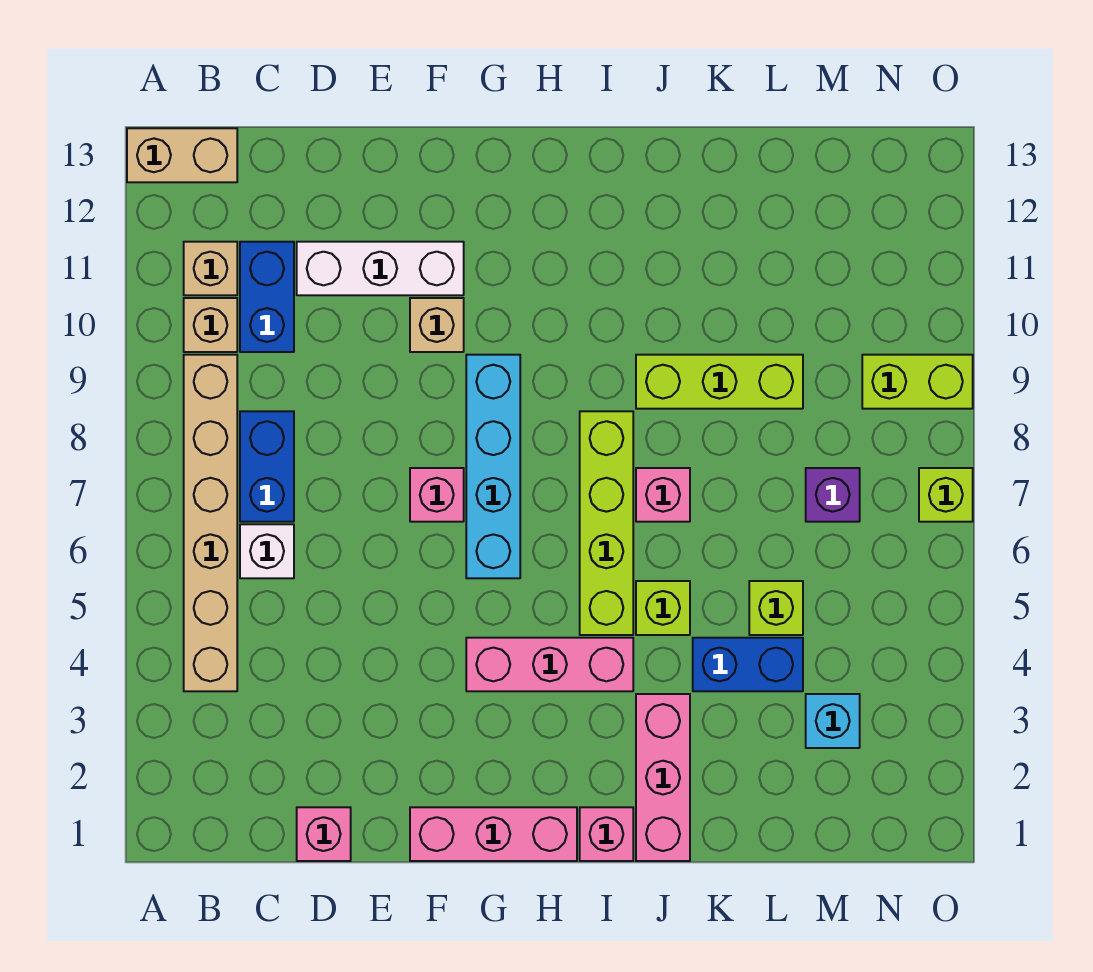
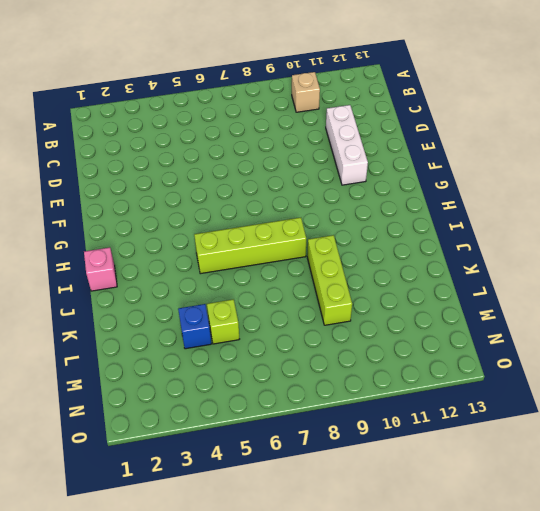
blue brick L4 level 1 -> blue brick K4:L4 level 1
none -> tan brick A13:B13 level 1
none -> tan brick B4:B9 level 1
none -> tan brick B11 level 1

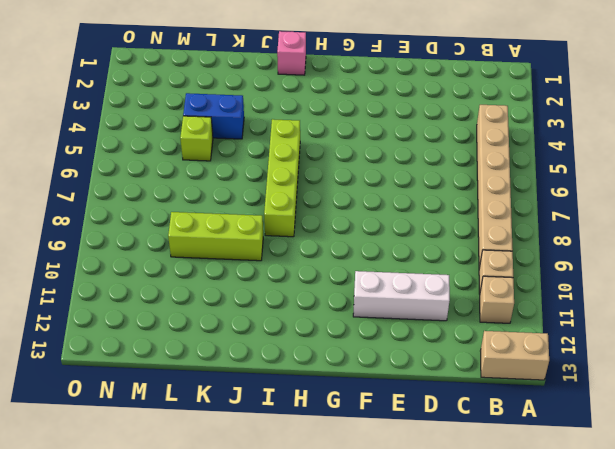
none -> white brick C6 level 1
none -> blue brick C7:C8 level 1
none -> blue brick C10:C11 level 1

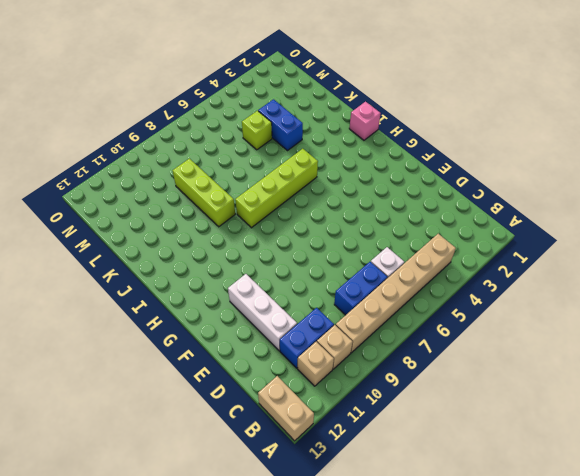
none -> pink brick D1 level 1
none -> pink brick F1:H1 level 1
none -> pink brick F7 level 1

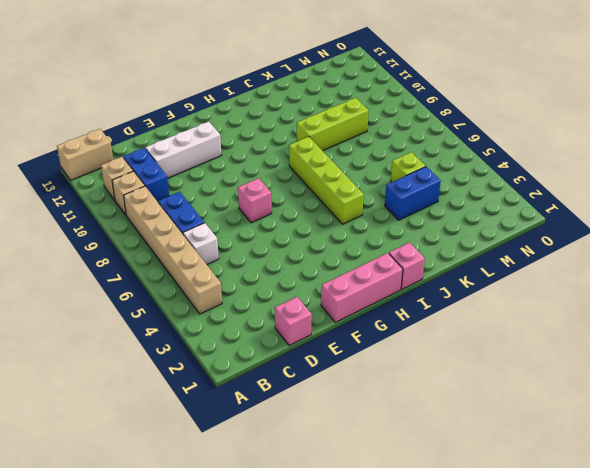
none -> tan brick F10 level 1
none -> pink brick G4:I4 level 1
none -> cyan brick G6:G9 level 1

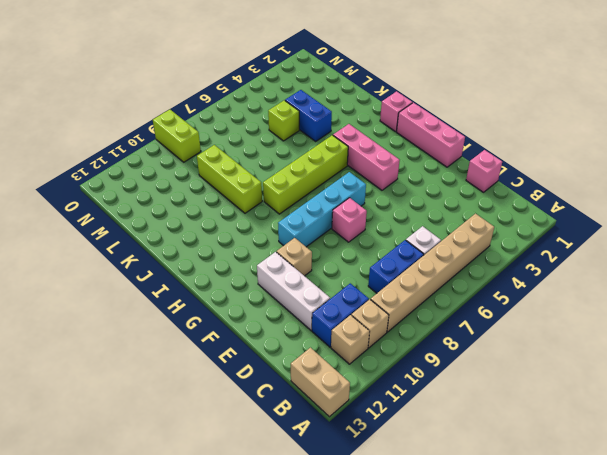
none -> pink brick J1:J3 level 1
none -> lime brick J5 level 1
none -> pink brick J7 level 1

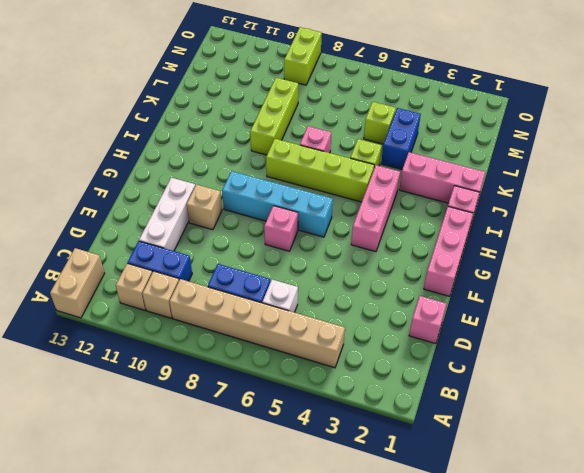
none -> cyan brick M3 level 1
none -> purple brick M7 level 1
none -> lime brick O7 level 1

